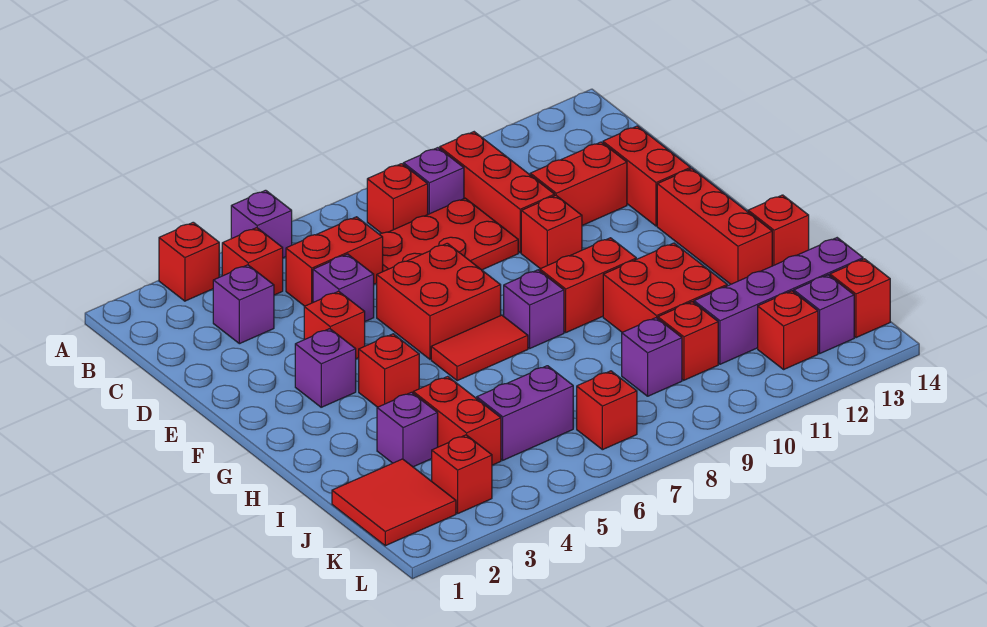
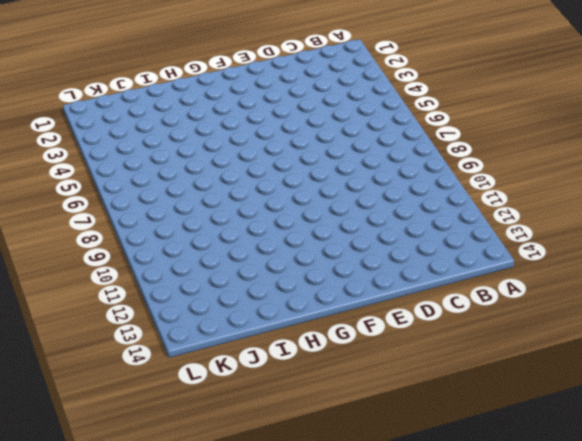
none -> red brick A3 level 1
none -> purple brick A5 level 1
none -> red brick B4 level 1
none -> red brick B8 level 1

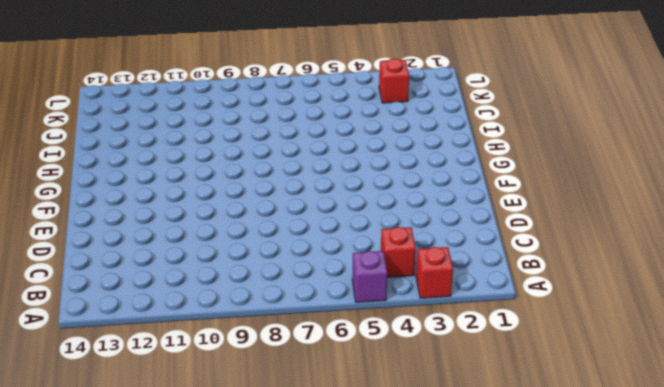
none -> red brick B8 level 1
none -> purple brick B9 level 1
none -> red brick B10:D10 level 1
none -> purple brick C3 level 1

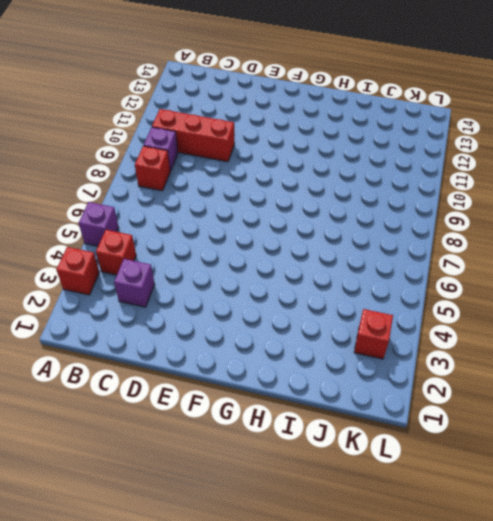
none -> red brick C5:C6 level 1
none -> red plate C7:D9 level 1
none -> purple brick D5 level 1
none -> red brick D11:D12 level 1

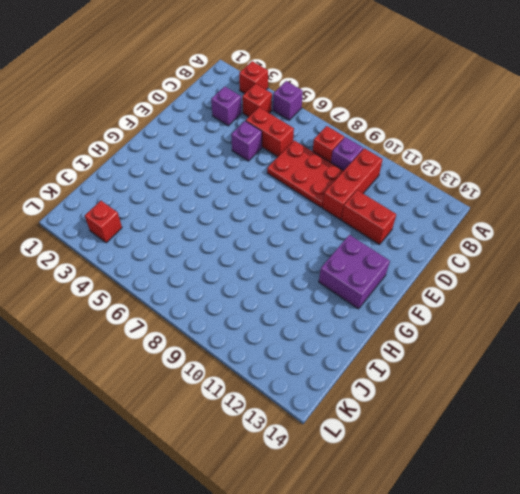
purple brick F12:G13 level 1 -> red brick F13:H13 level 1
none -> red brick D13:E13 level 1
none -> red brick E4 level 1
none -> red brick E6:F7 level 1
none -> red brick E10 level 1

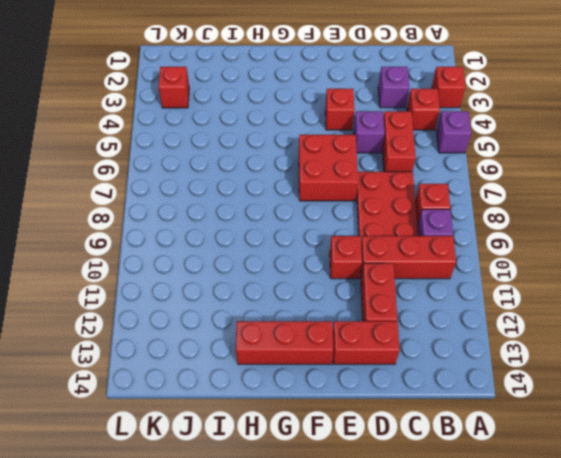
none -> purple brick F3 level 1
none -> red brick G4 level 1
none -> red tile G6:G7 level 1
none -> purple brick G8 level 1

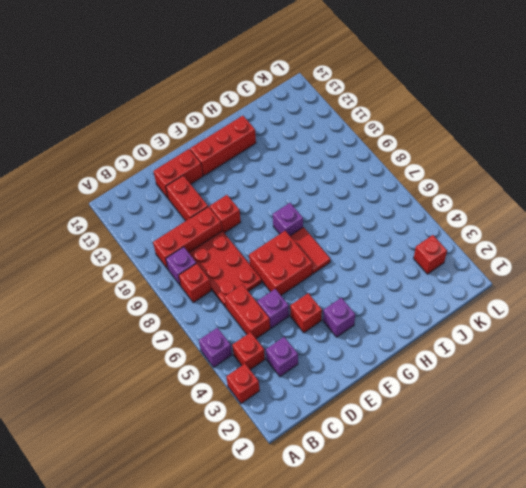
none -> red brick G4 level 1
none -> red brick G9:G10 level 1
none -> red brick H10:I11 level 1
none -> red brick H14 level 1

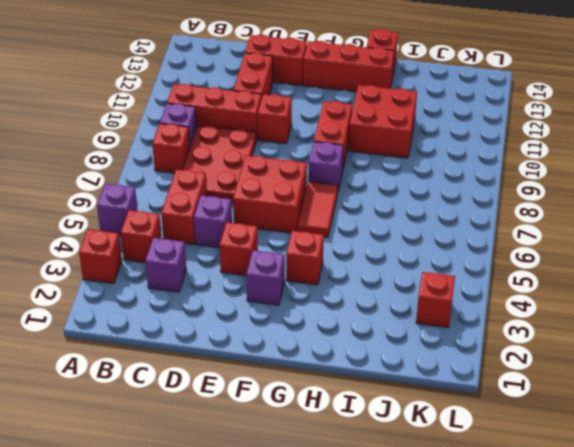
none -> purple brick I3 level 1
none -> red brick I4:J4 level 1
none -> red tile J1:K2 level 1
none -> purple brick J5:J6 level 1

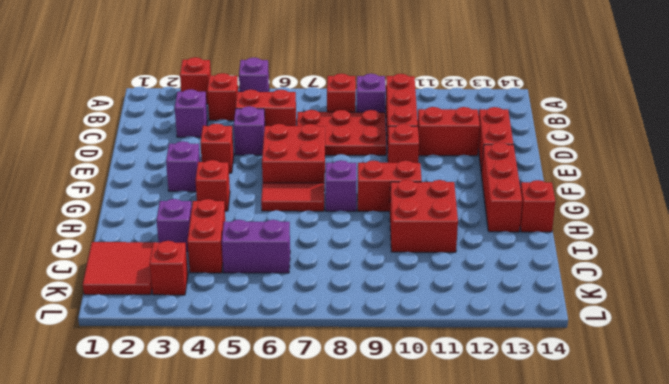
none -> purple brick J9 level 1
none -> red brick J10 level 1
none -> purple brick J11:J14 level 1
none -> red brick K7 level 1

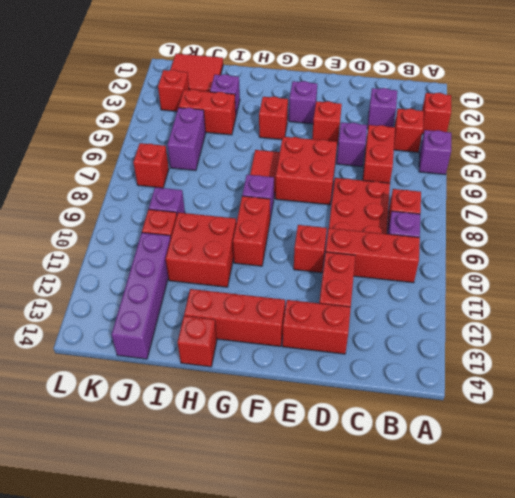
none -> red brick K12 level 1
none -> purple brick K13 level 1
none -> red brick K14 level 1

